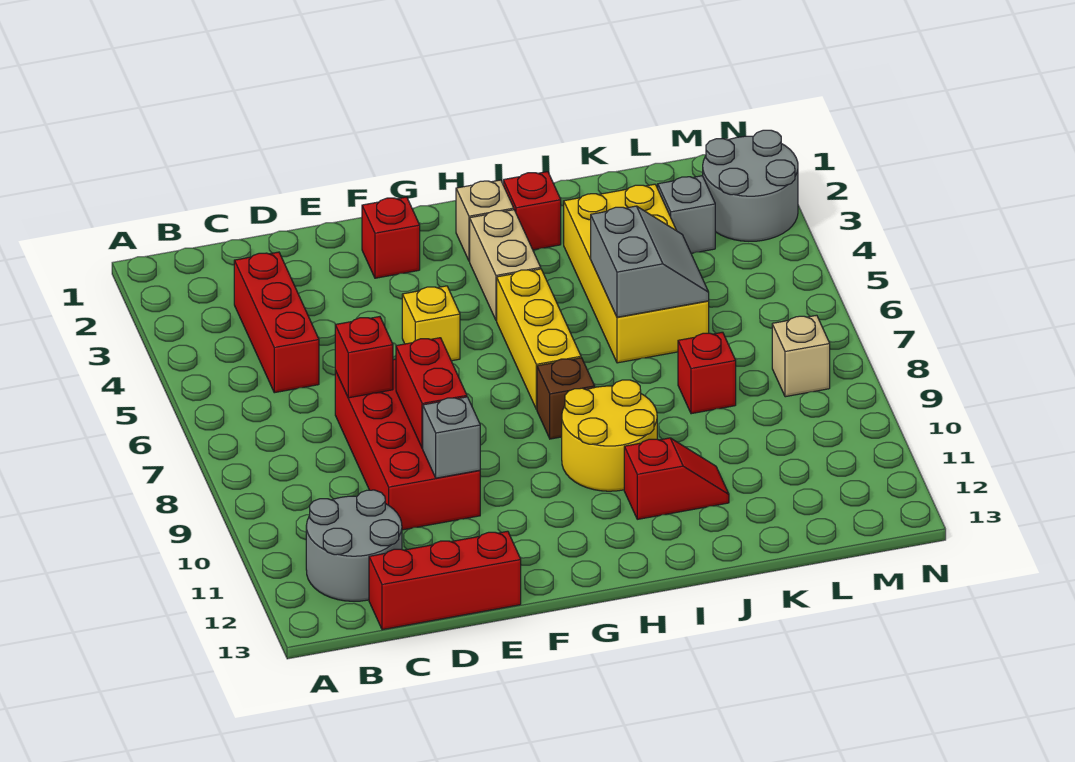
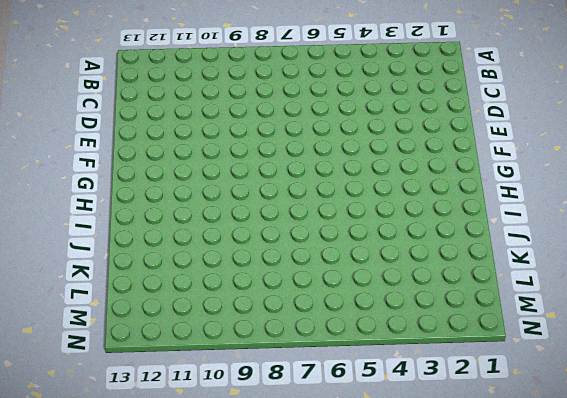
none -> grey round brick B11:C12 level 1
none -> red brick C3:C5 level 1
none -> red brick C13:E13 level 1

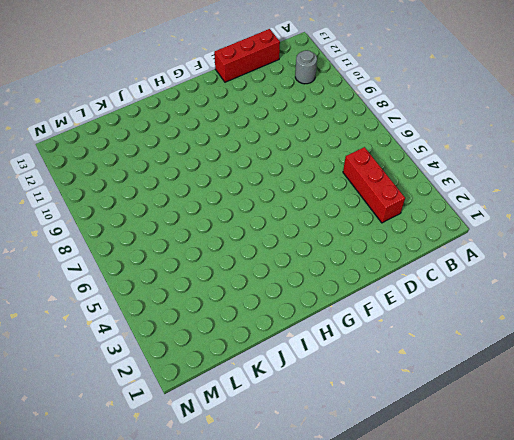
grey round brick B11 level 1 -> grey round brick B11:C12 level 1
none -> red brick D7:E10 level 1
none -> red brick F2 level 1
none -> yellow brick F5 level 1

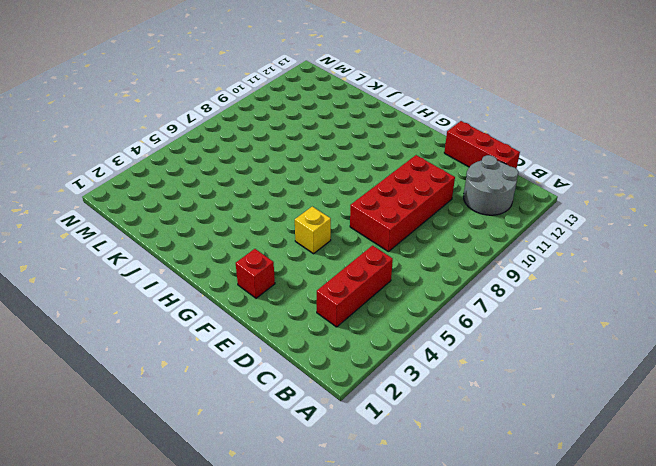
none -> tan brick H2 level 1
none -> tan brick H3:H4 level 1
none -> yellow brick H5:H7 level 1

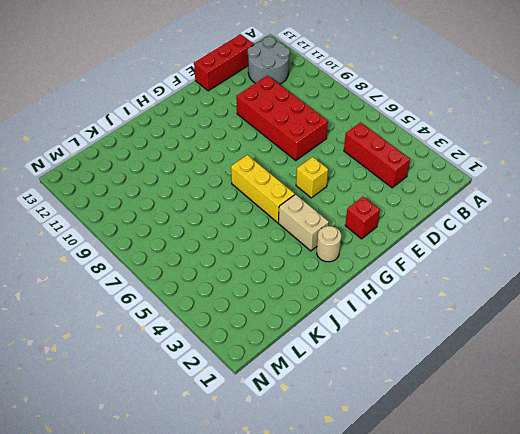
tan round brick H2 level 1 -> tan brick H2 level 1
none -> brown brick H8 level 1
none -> yellow round brick H9:I10 level 1
none -> red brick I2 level 1

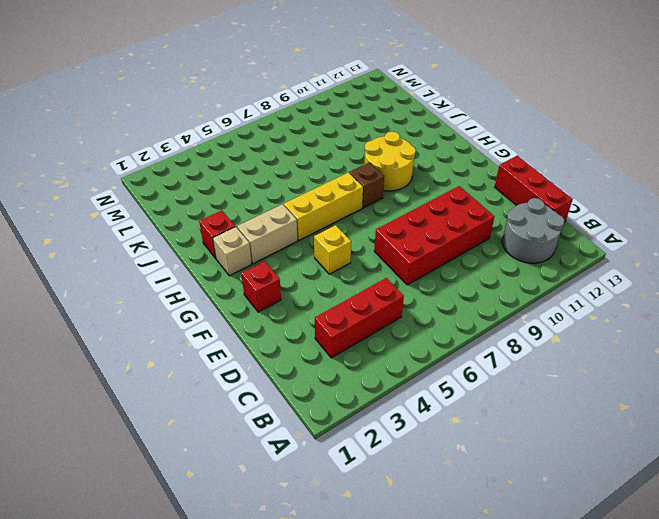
none -> red slope I11:J11 level 1 top I
none -> yellow brick J3:K6 level 1
none -> red brick K8 level 1

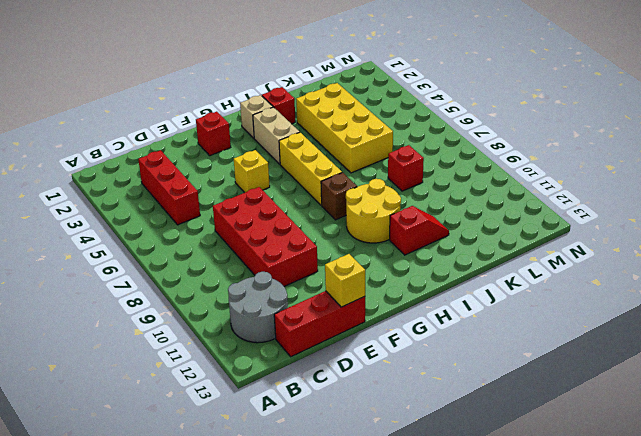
yellow brick E13 level 2 -> none
none -> grey brick L3 level 1
none -> grey round brick M2:N3 level 1
none -> tan brick M8 level 1

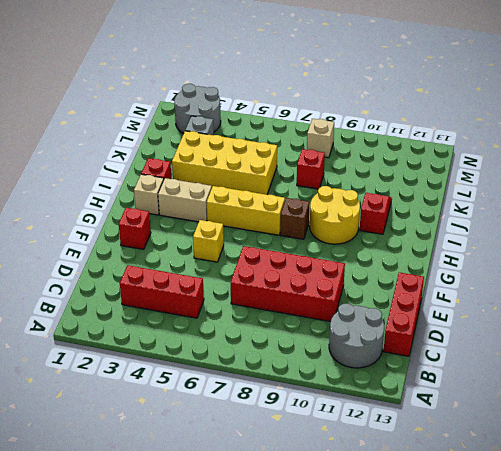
none -> red brick D7 level 2
none -> red brick E8:E9 level 2
none -> grey brick E10 level 2

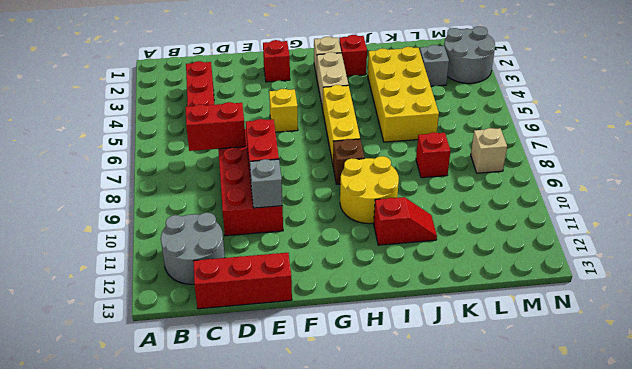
red brick C7:D7 level 2 -> red brick D7 level 2
none -> grey slope J5:K6 level 2 top J

